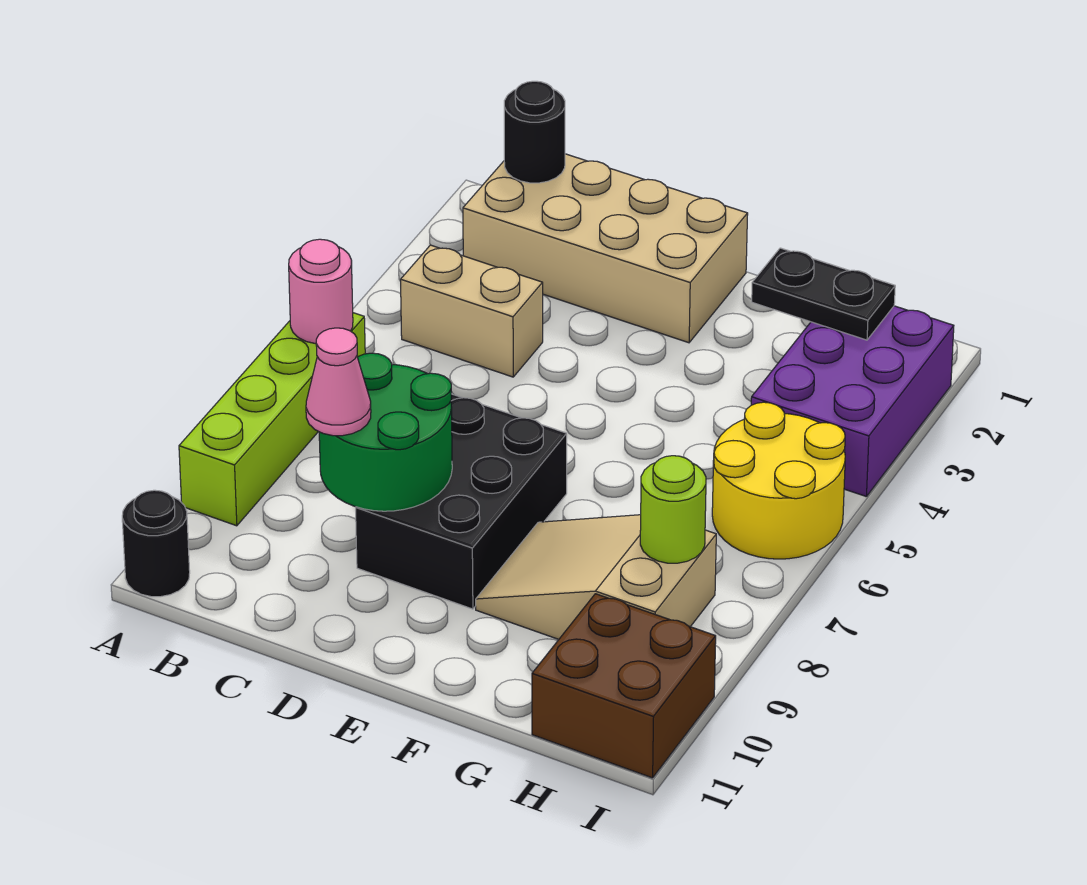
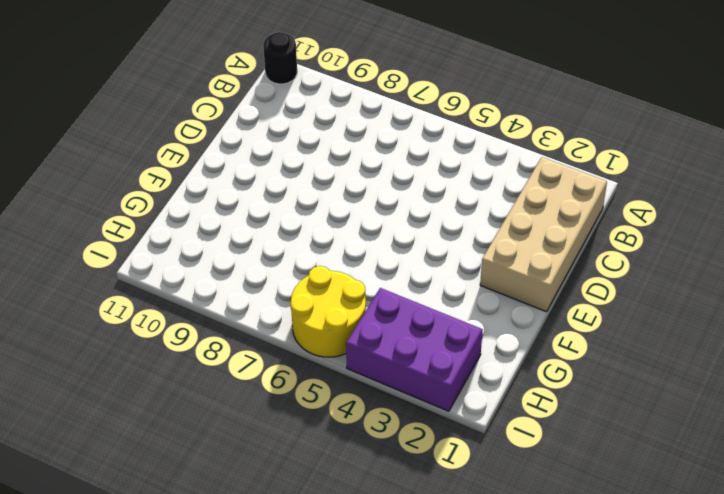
none -> lime brick A6:A9 level 1
none -> tan brick B4:C4 level 1
none -> black brick D7:E9 level 1

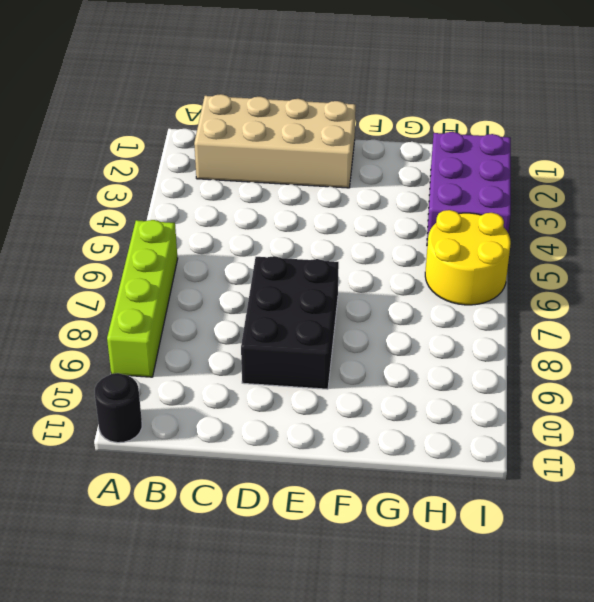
none -> tan brick B4:C4 level 1
none -> tan slope F8:H9 level 1 top H
none -> brown brick H10:I11 level 1

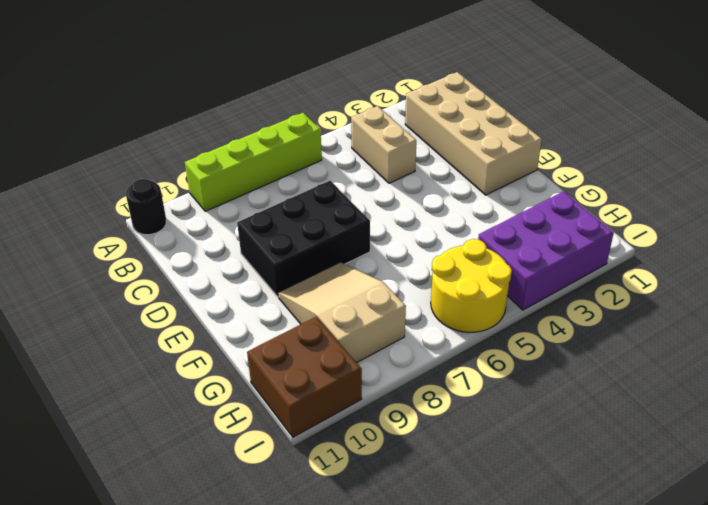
none -> pink round brick A6 level 2
none -> black round brick B1 level 2
none -> green round brick C8:D9 level 2

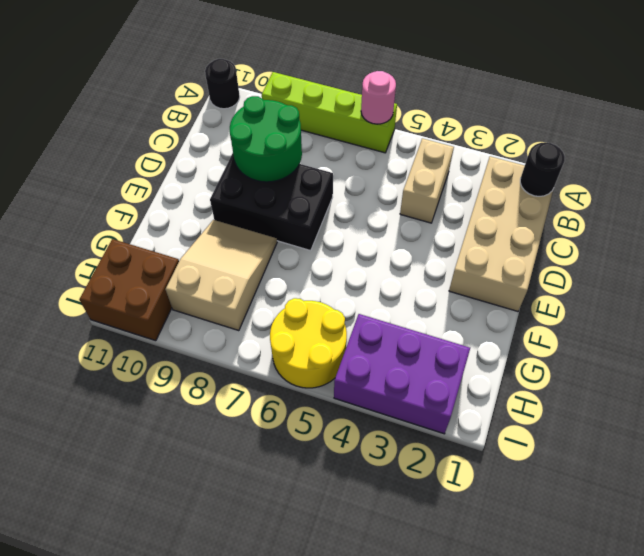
none -> black plate G2:H2 level 2
none -> lime round brick H8 level 2
none -> pink cone C9 level 3

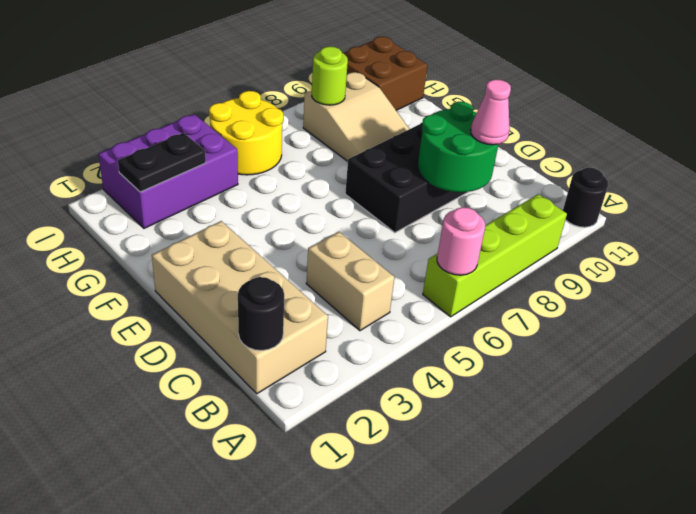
black plate H2:H3 level 2 -> black plate G2:H2 level 2

